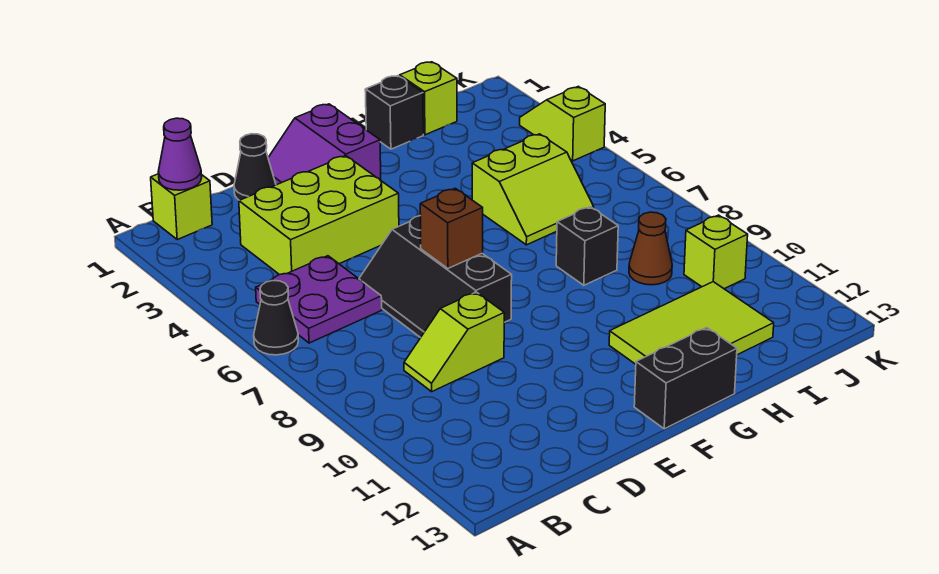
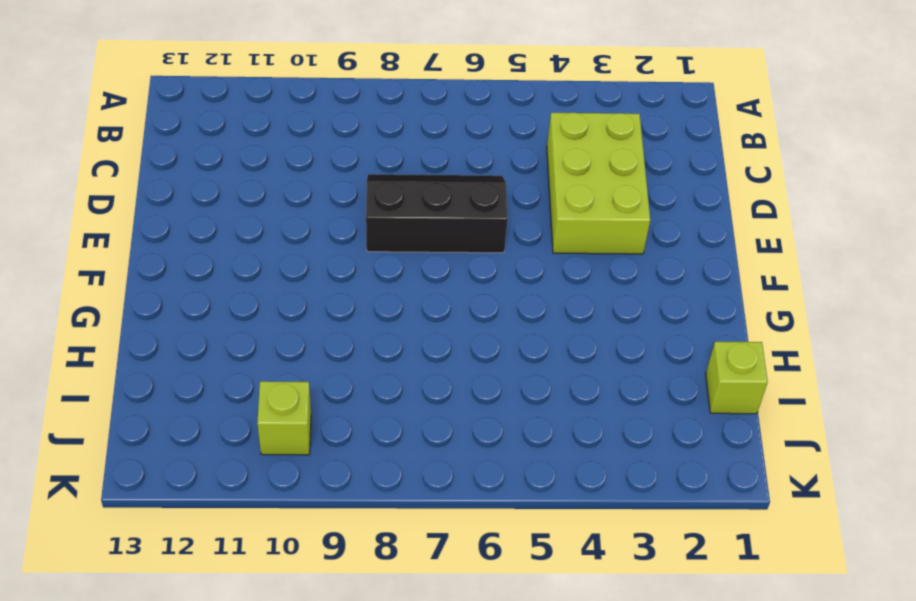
none -> black cone A6 level 1
none -> lime brick B1 level 1
none -> purple plate B5:C6 level 1

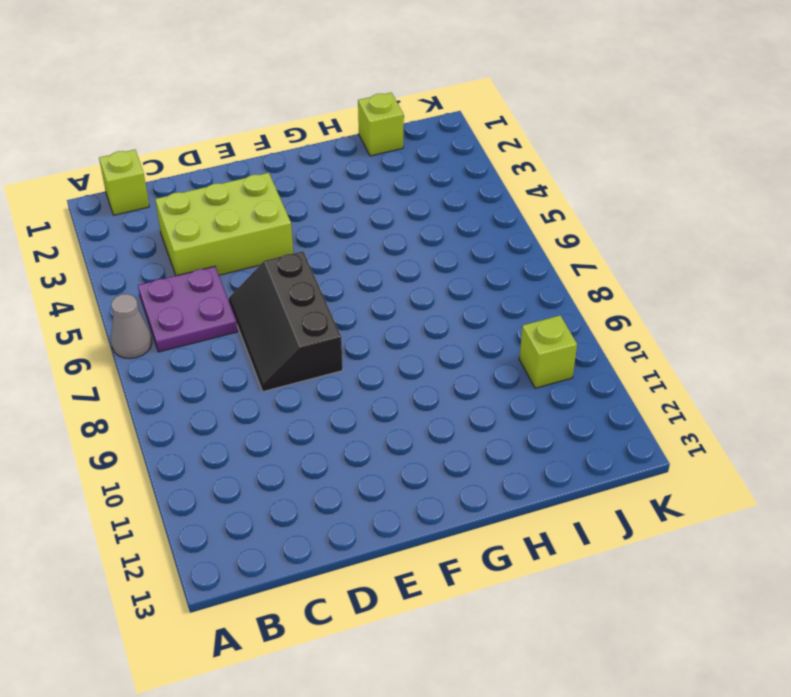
grey cone A6 level 1 -> black cone A6 level 1
none -> lime slope C9:D9 level 1 top D
none -> black cone D1 level 1
none -> purple slope E1:F2 level 1 top F

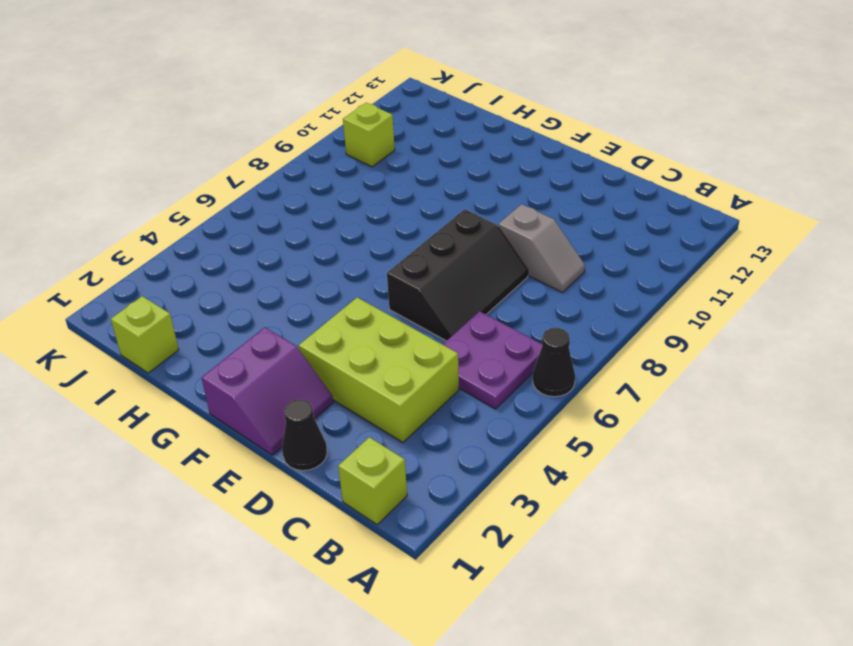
grey slope C9:D9 level 1 top D -> lime slope C9:D9 level 1 top D
none -> black brick F13:G13 level 1
none -> lime tile G11:I12 level 1
none -> black brick H1 level 1

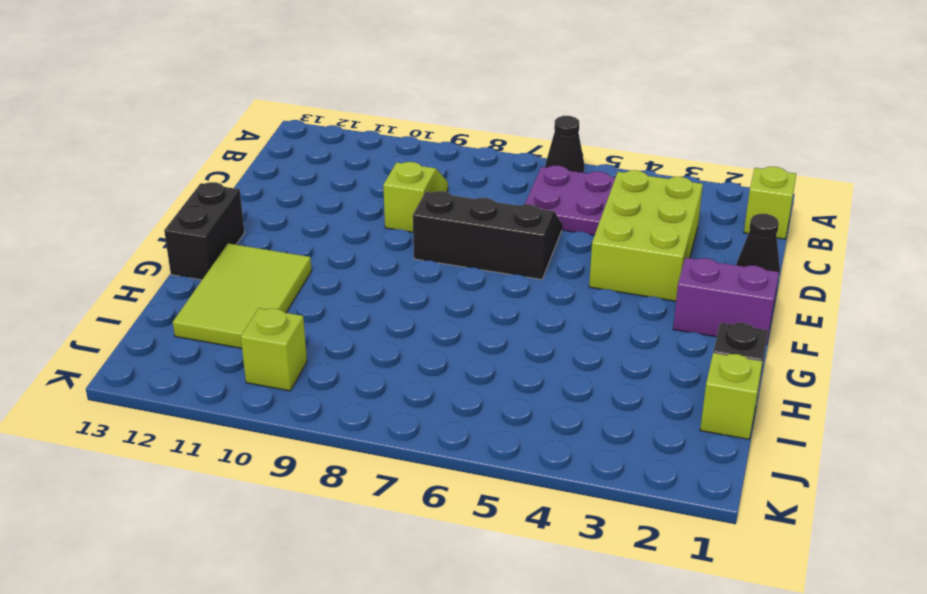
none -> lime slope H5:I6 level 1 top 5
none -> black brick H8 level 1
none -> brown cone I9 level 1

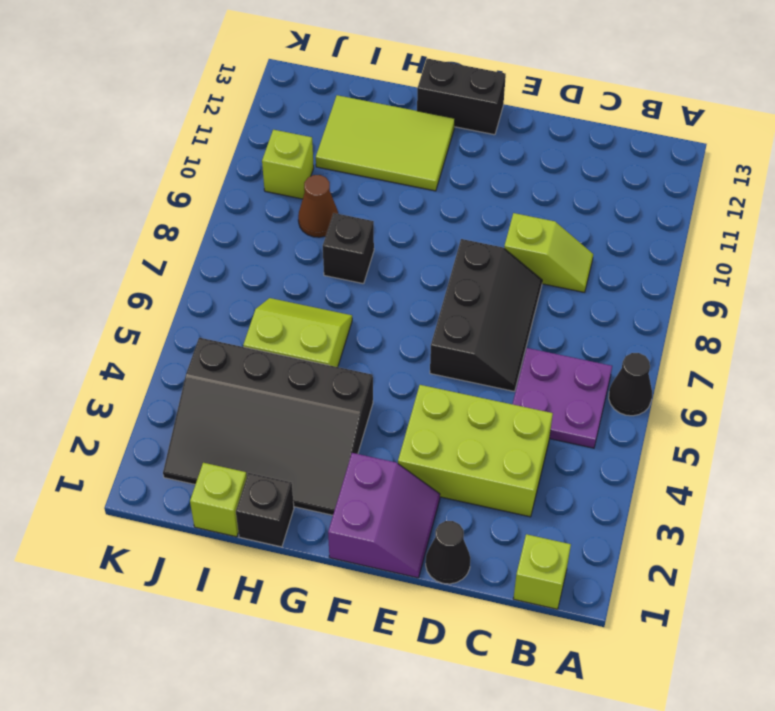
black slope G2:J4 level 1 top 4 -> none
none -> lime slope K3:K4 level 1 top 4
none -> purple cone B1 level 2
none -> brown brick E7 level 2

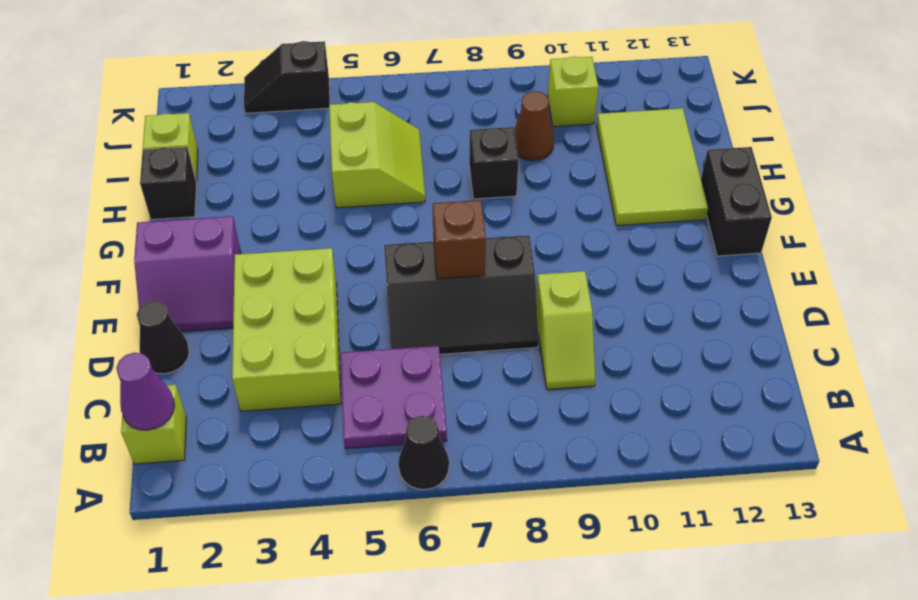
black slope K3:K4 level 1 top 4 -> lime slope K3:K4 level 1 top 4

